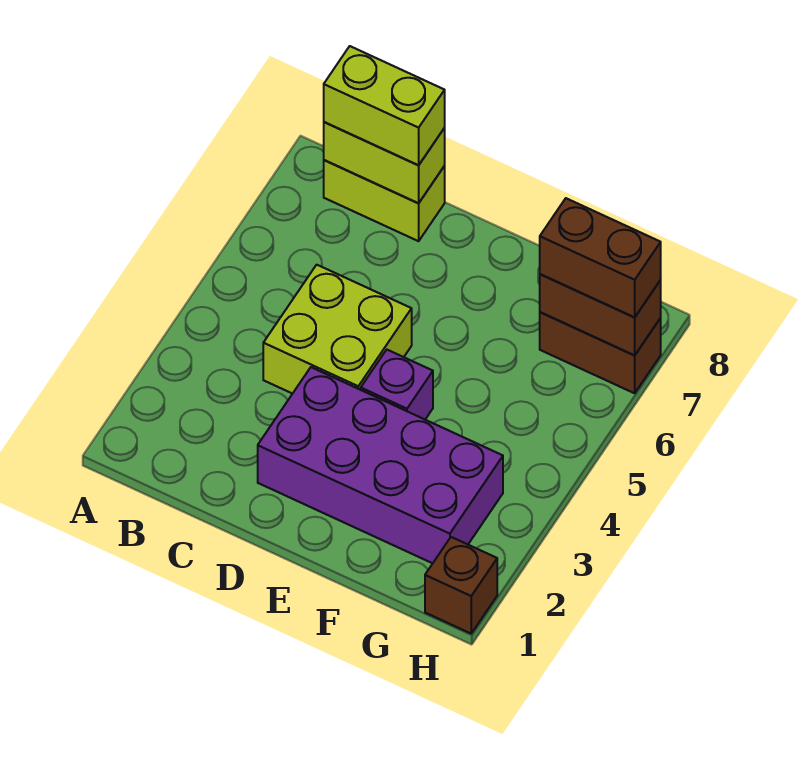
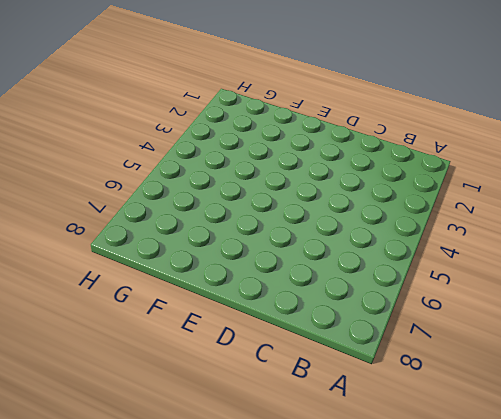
none -> lime brick B8:C8 level 1
none -> lime brick C4:D5 level 1

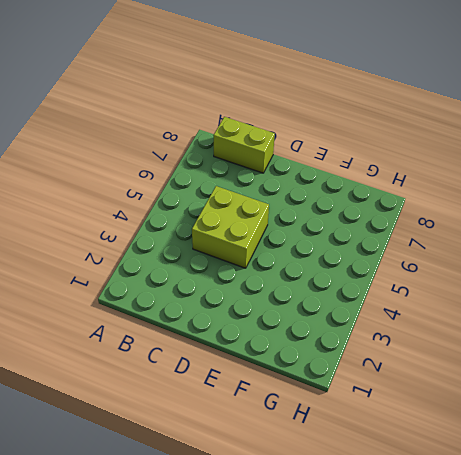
none -> purple brick D2:G3 level 1
none -> purple brick E4 level 1

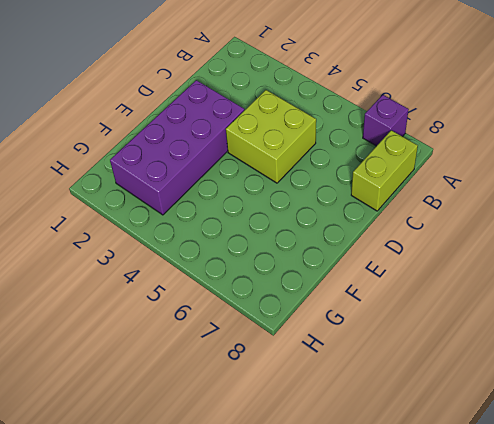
purple brick A7 level 1 -> purple brick E4 level 1
none -> brown brick G7:H7 level 1
none -> brown brick H1 level 1

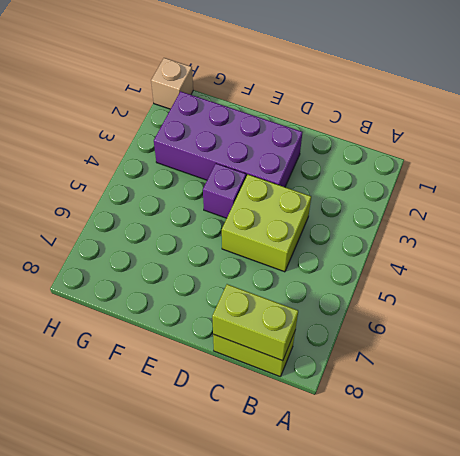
tan brick H1 level 1 -> brown brick H1 level 1
none -> brown brick G7:H7 level 1
none -> brown brick G7:H7 level 2

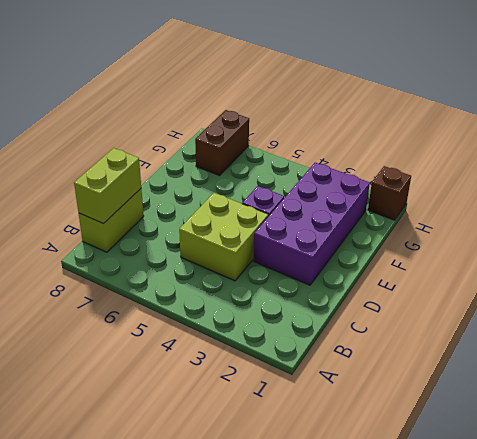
none -> brown brick G7:H7 level 2
none -> lime brick B8:C8 level 3

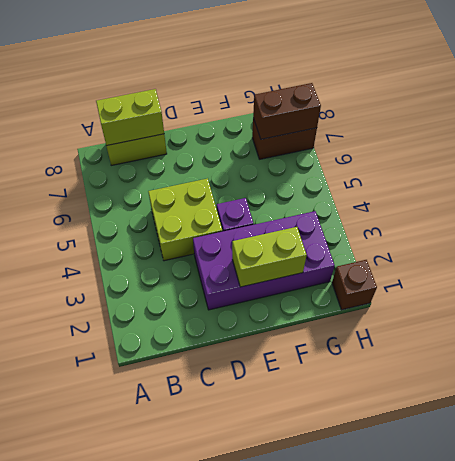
lime brick E2:F2 level 2 -> lime brick B8:C8 level 3
none -> brown brick G7:H7 level 3

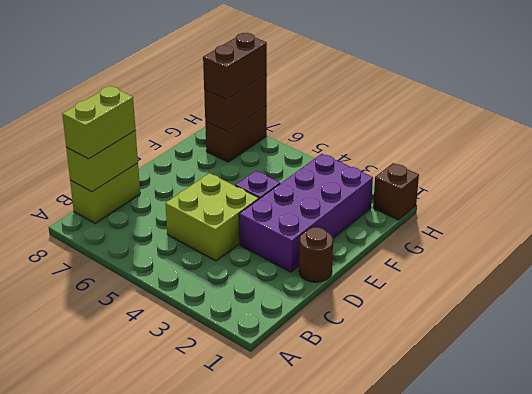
brown round brick D1 level 1 -> none

